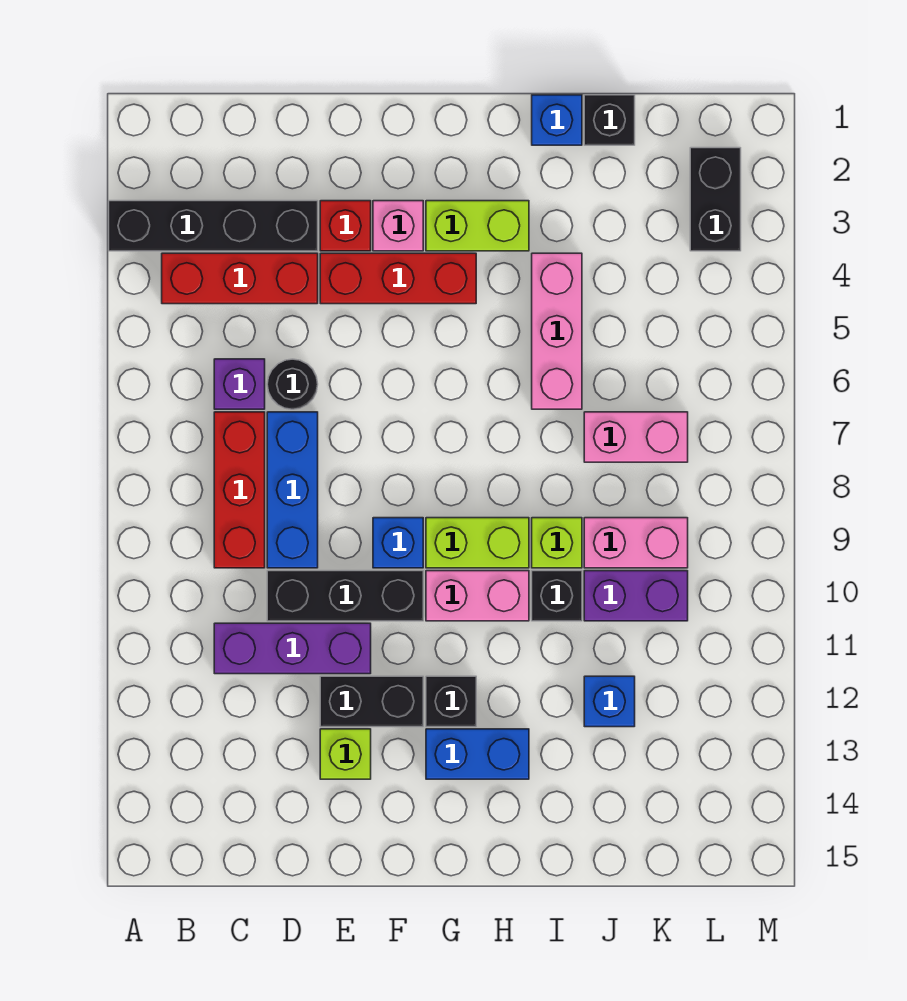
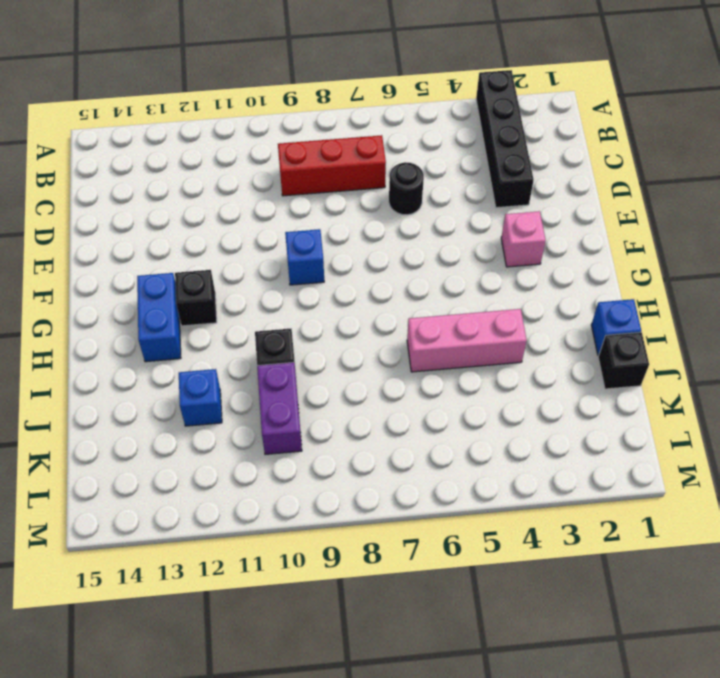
none -> red brick B4:D4 level 1
none -> purple brick C6 level 1
none -> purple brick C11:E11 level 1

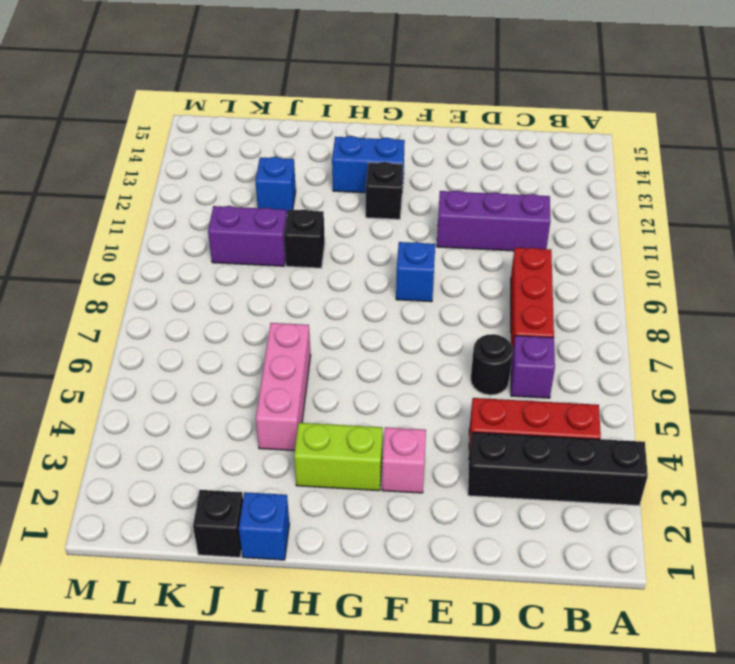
none -> blue brick D7:D9 level 1
none -> black brick D10:F10 level 1
none -> red brick E3 level 1

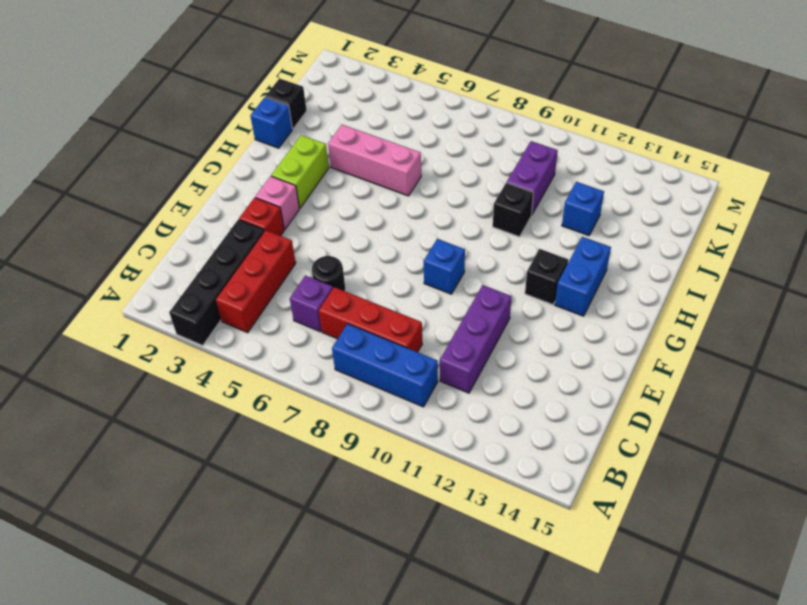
blue brick B8:B10 level 1 -> blue brick D7:D9 level 1
none -> black brick D10:F10 level 1
none -> red brick E4:G4 level 1
none -> black brick E12:F12 level 1

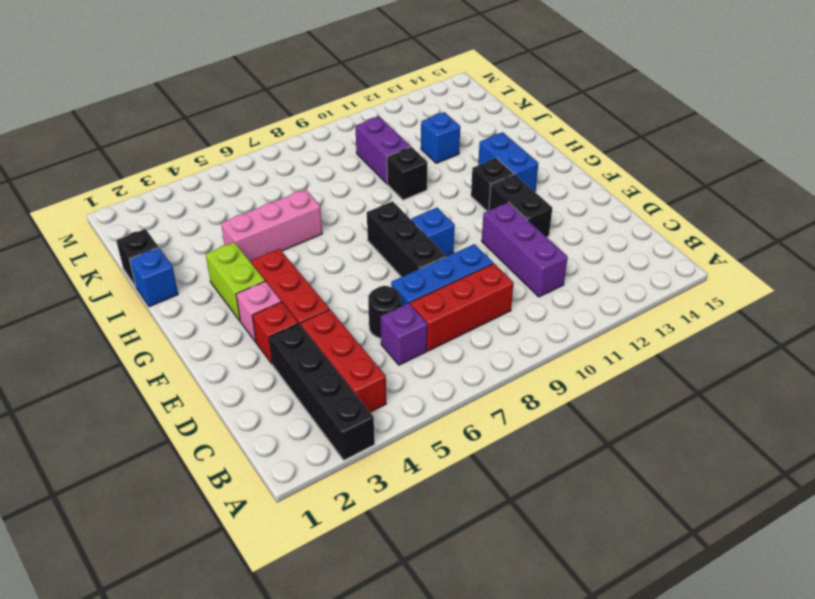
black brick E8:G8 level 1 -> black brick D10:F10 level 1
none -> lime brick E13 level 1
none -> lime brick G9:H9 level 1
none -> pink brick G10:H10 level 1

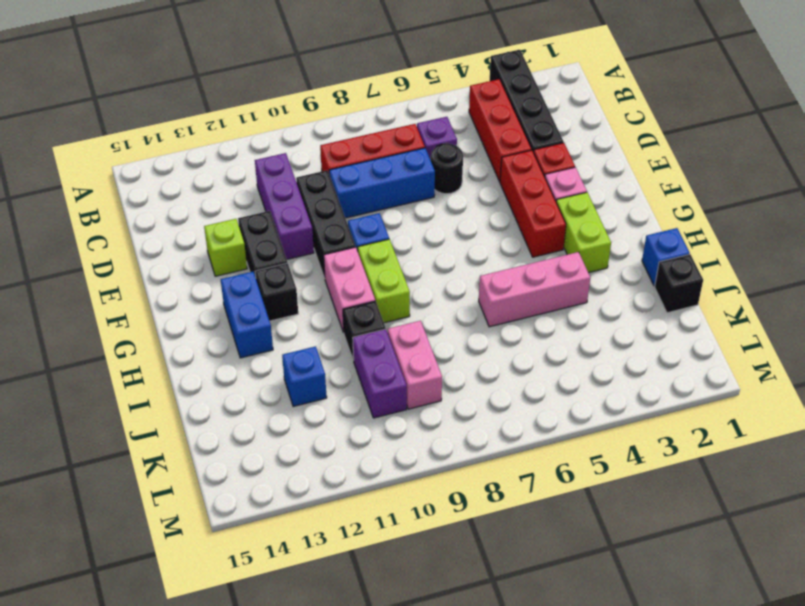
none -> lime brick I9 level 1
none -> pink brick J7:K7 level 1
none -> black brick L2:L3 level 1

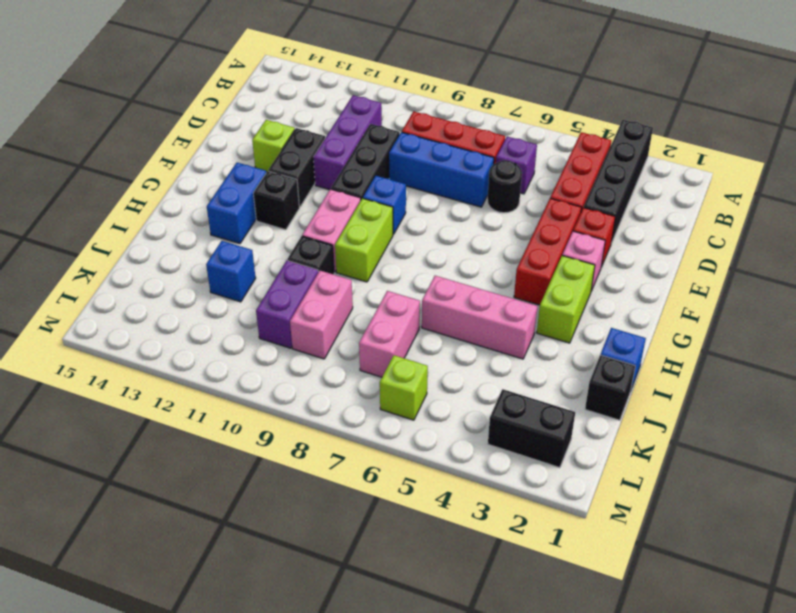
lime brick L6 level 1 -> lime brick I9 level 1

